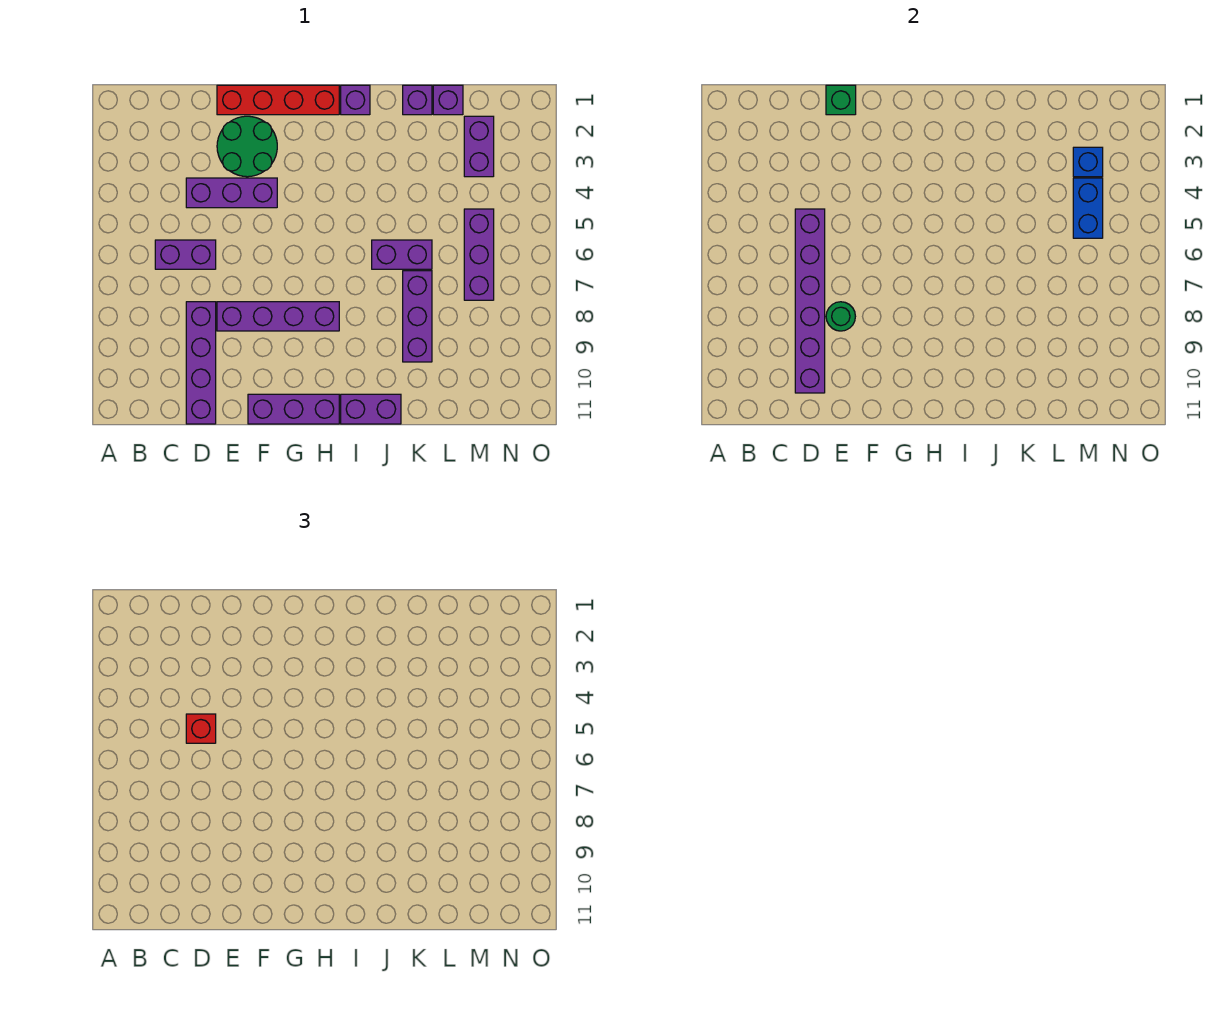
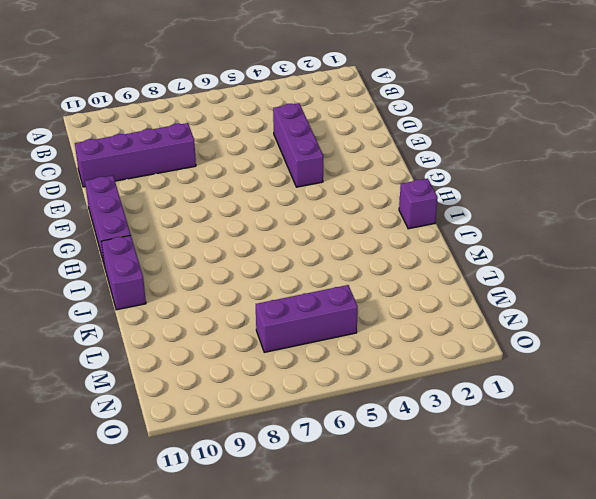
none -> purple brick C6:D6 level 1
none -> red brick E1:H1 level 1
none -> green round brick E2:F3 level 1

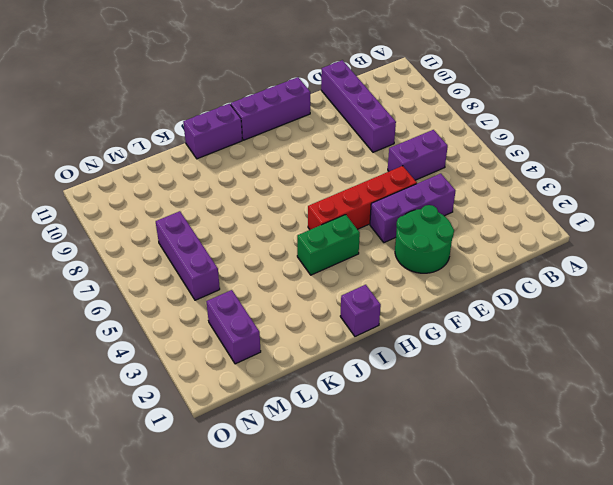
red brick E5:H5 level 1 -> red brick E1:H1 level 1
green brick H4:I4 level 1 -> none
none -> purple brick E8:H8 level 1
none -> purple brick J6:K6 level 1
none -> purple brick K1 level 1

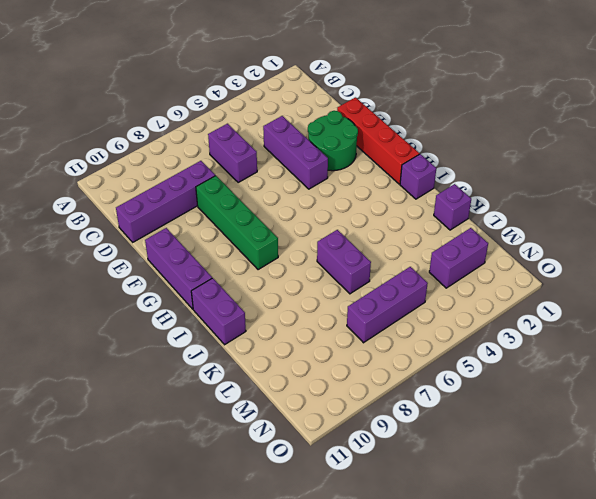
green brick E8:H8 level 1 -> purple brick E8:H8 level 1
none -> purple brick K7:K9 level 1
none -> purple brick L1 level 1
none -> purple brick D5:D10 level 2

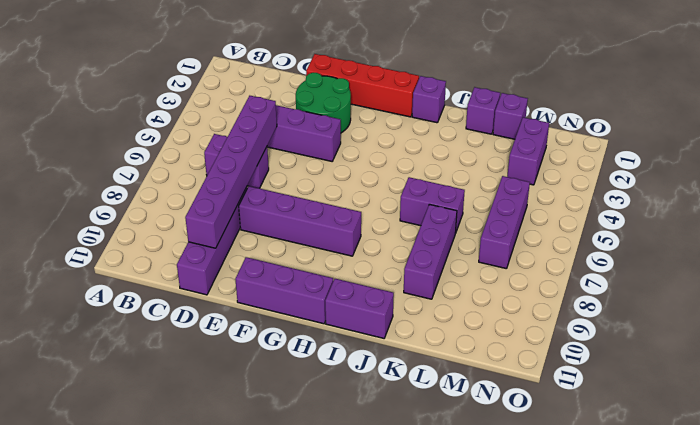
none -> green brick E1 level 2
none -> green round brick E8 level 2
none -> blue brick M3 level 2

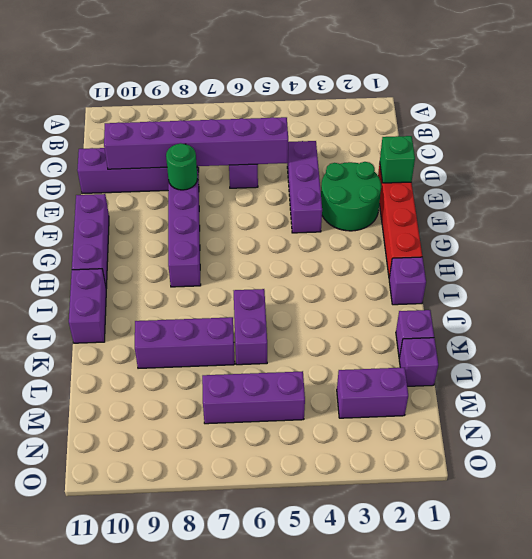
none -> blue brick M3 level 2
none -> blue brick M4:M5 level 2
none -> red brick D5 level 3

